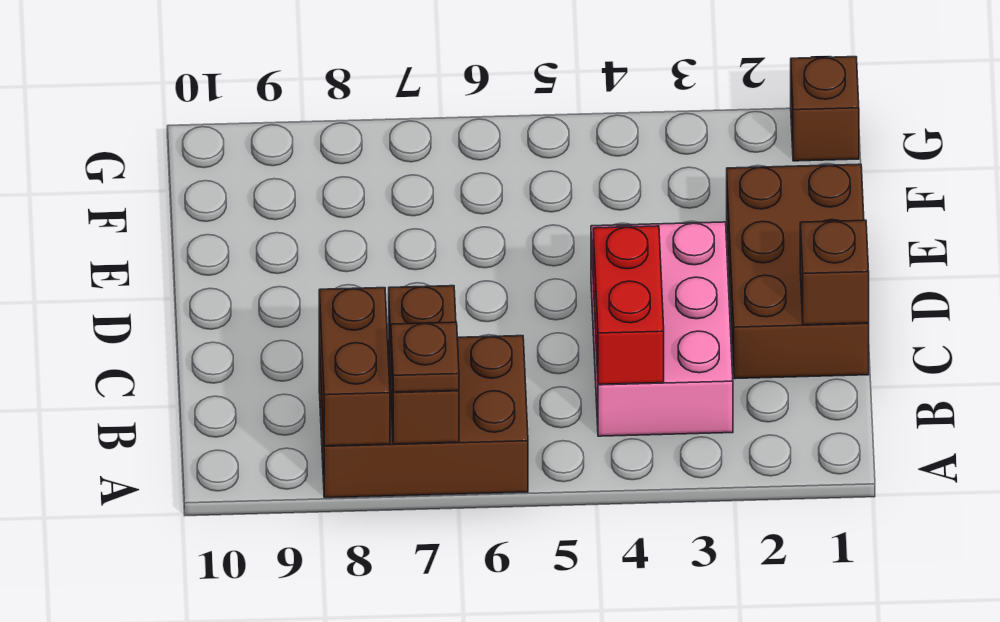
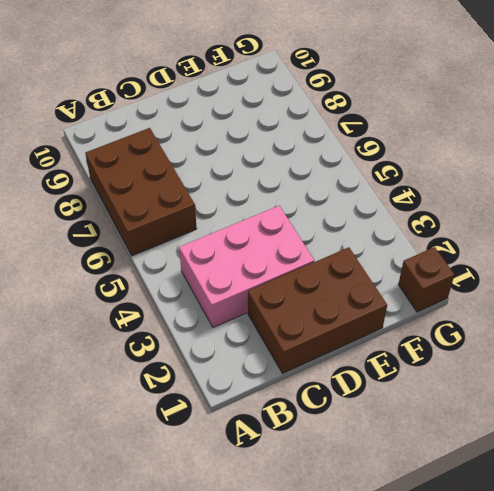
none -> brown brick A7:B7 level 2
none -> brown brick A8:B8 level 2

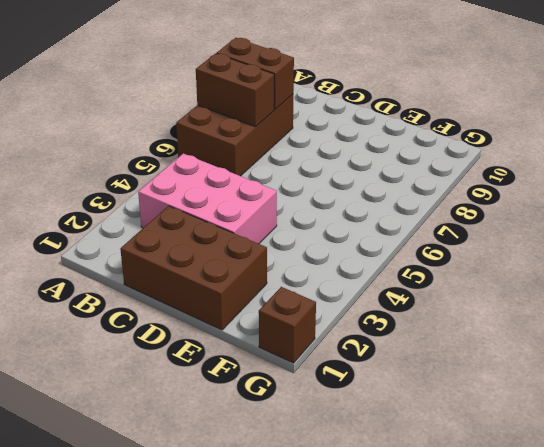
none -> red brick B4:C4 level 2
none -> brown brick C1 level 2

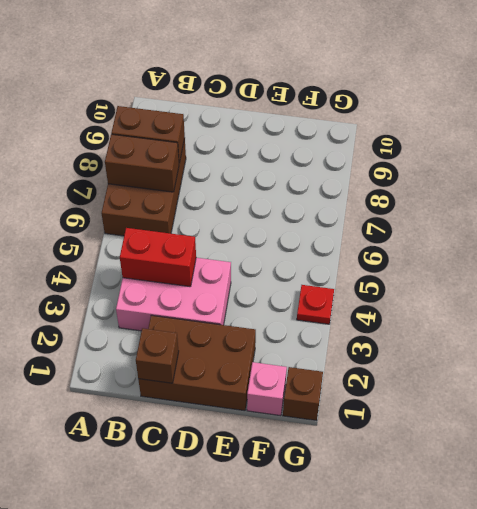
pink brick F1 level 1 -> none
red plate G4 level 1 -> none
none -> brown plate A7 level 3

